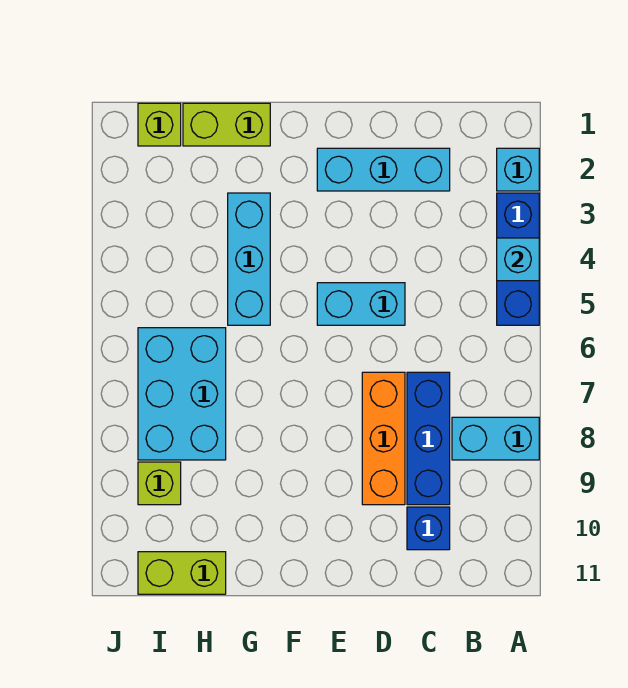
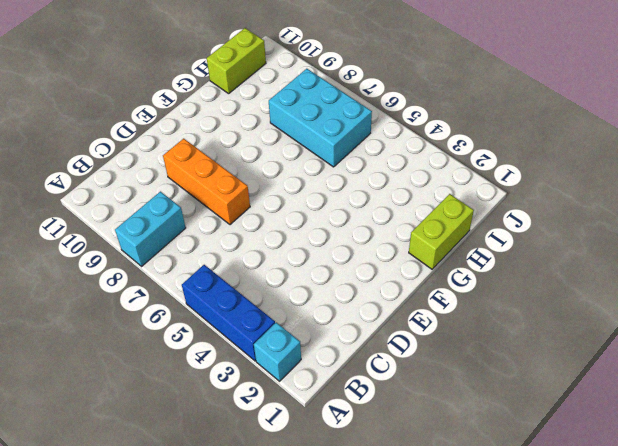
none -> cyan brick C2:E2 level 1
none -> blue brick C7:C9 level 1
none -> blue brick C10 level 1

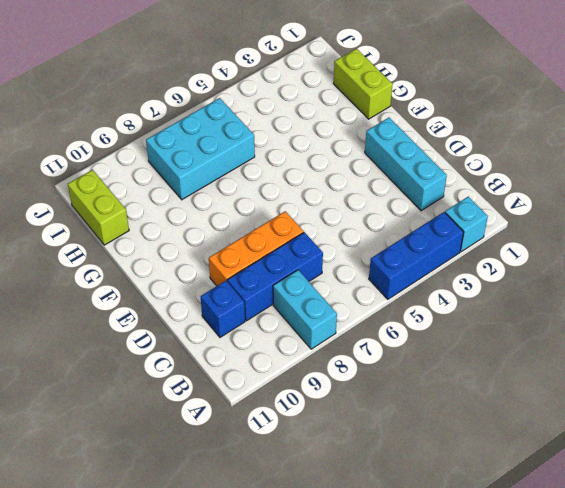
none -> cyan brick D5:E5 level 1
none -> cyan brick G3:G5 level 1
none -> lime brick I1 level 1

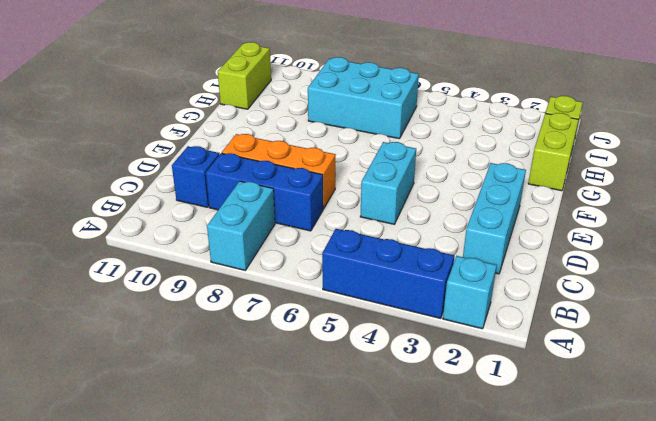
none -> cyan brick G3:G5 level 1
none -> lime brick I9 level 1
none -> cyan brick A4 level 2

